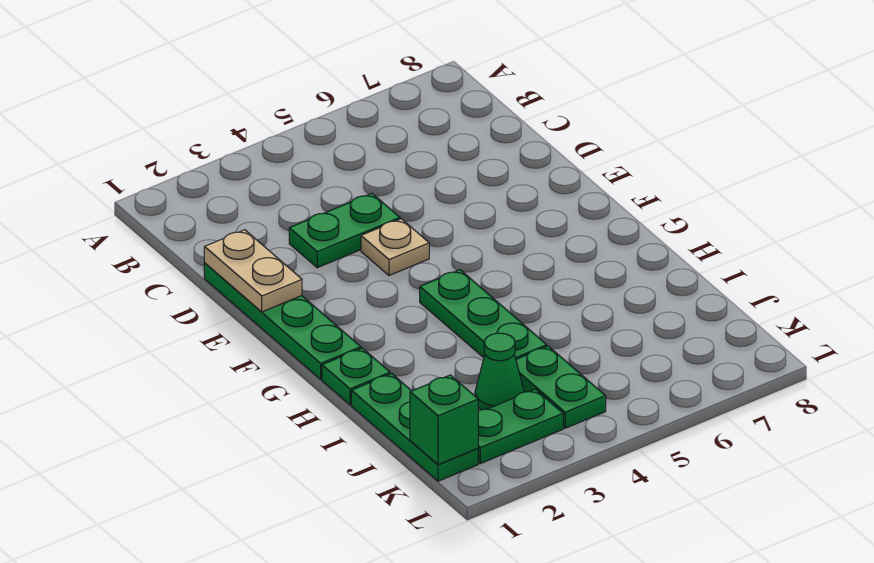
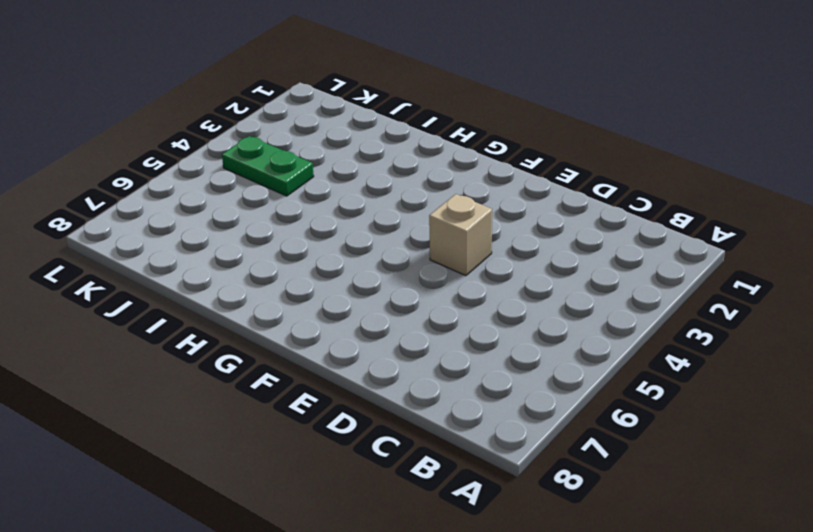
tan brick E4 level 1 -> tan plate E4 level 1
none -> green plate D1:G1 level 1
none -> green plate D3:D4 level 1

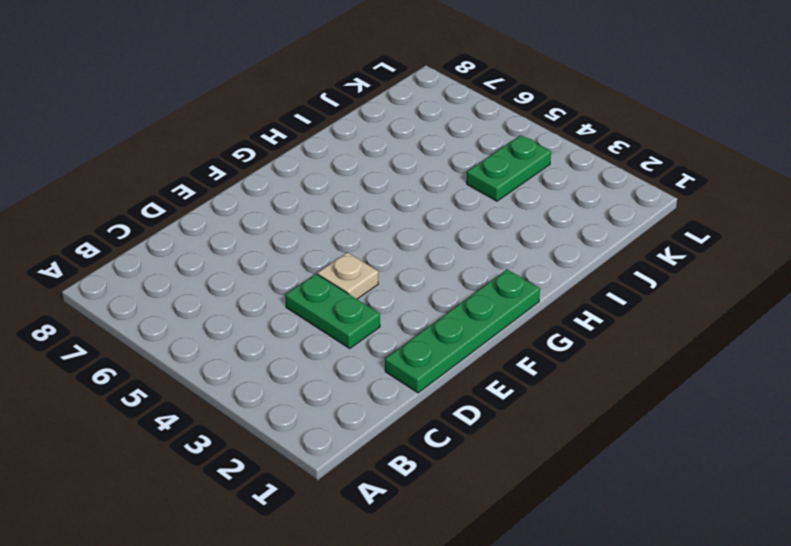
none -> green plate G4:I4 level 1
none -> green plate H1 level 1

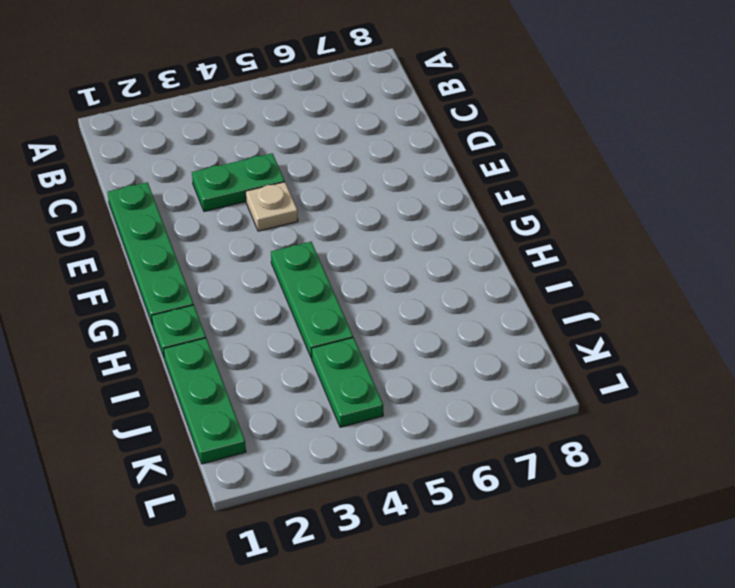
none -> green cone J3 level 1
none -> green plate K2:K3 level 1

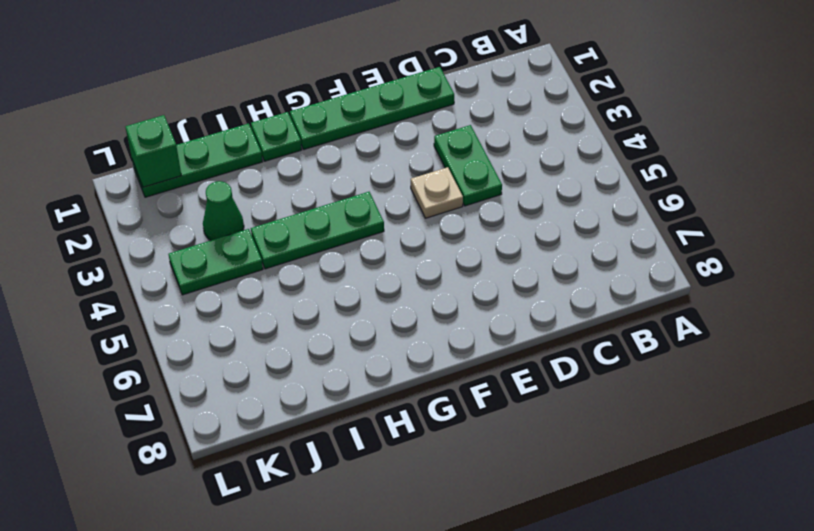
none -> green plate K2:K3 level 1
none -> tan plate D1:E1 level 2

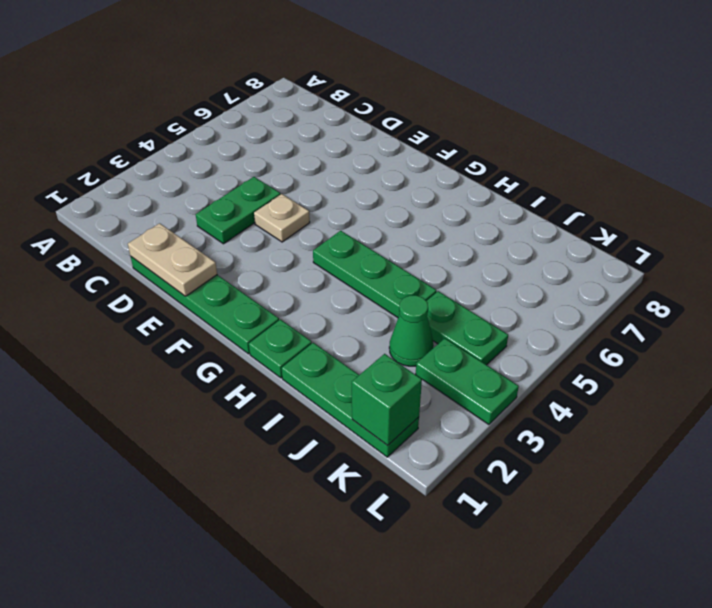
green plate K3:L3 level 1 -> green plate K2:K3 level 1

